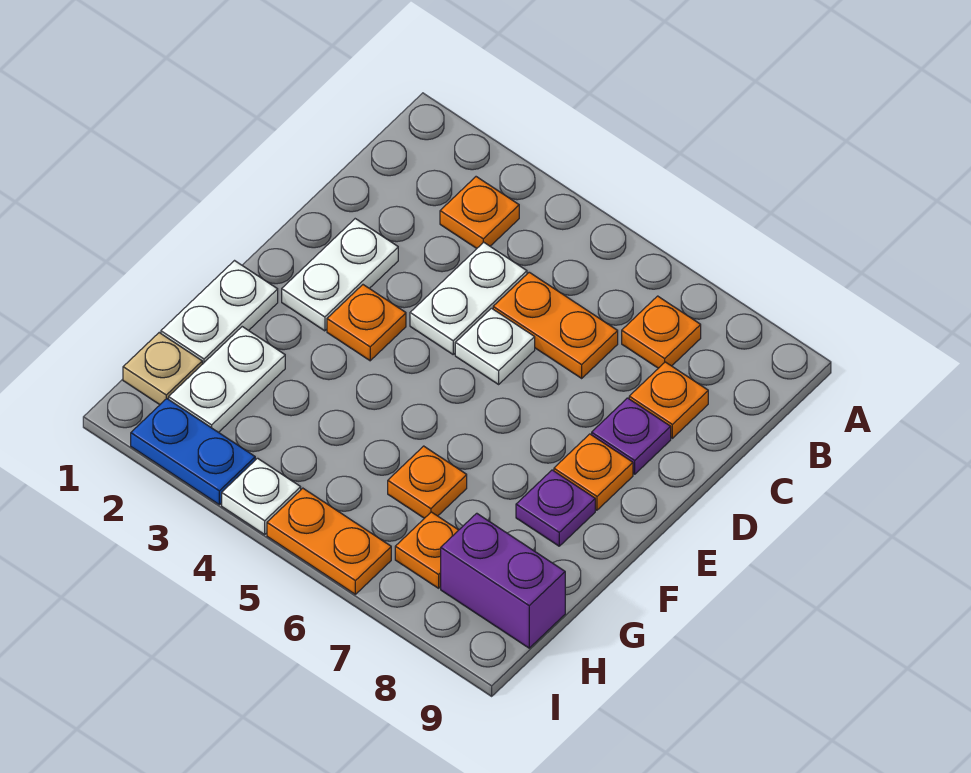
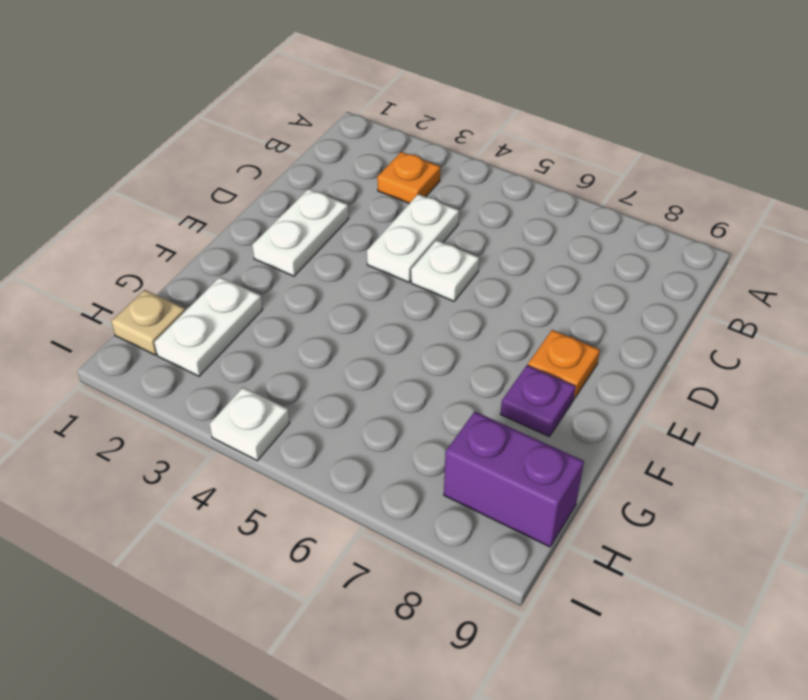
none -> orange plate B7 level 1
none -> orange plate C5:C6 level 1
none -> orange plate C8 level 1

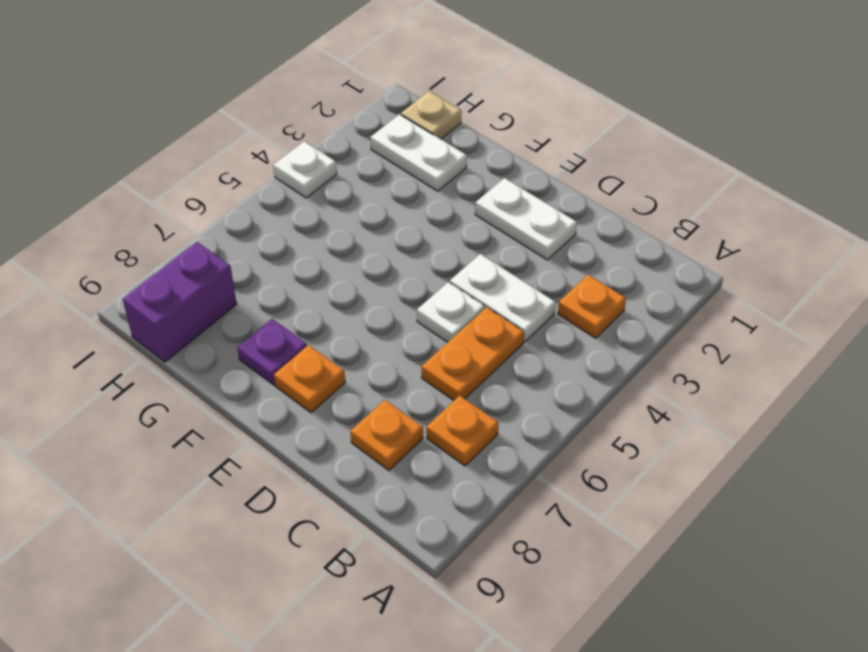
none -> purple plate D8 level 1
none -> orange plate E3 level 1
none -> white plate F1:G1 level 1

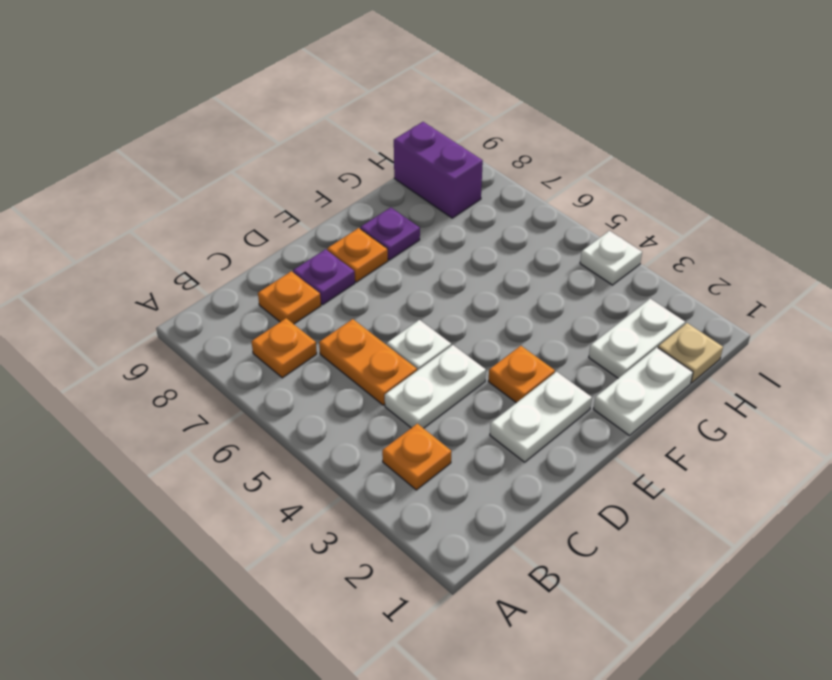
none -> orange plate G6 level 1
none -> orange plate H7 level 1
none -> blue plate I2:I3 level 1

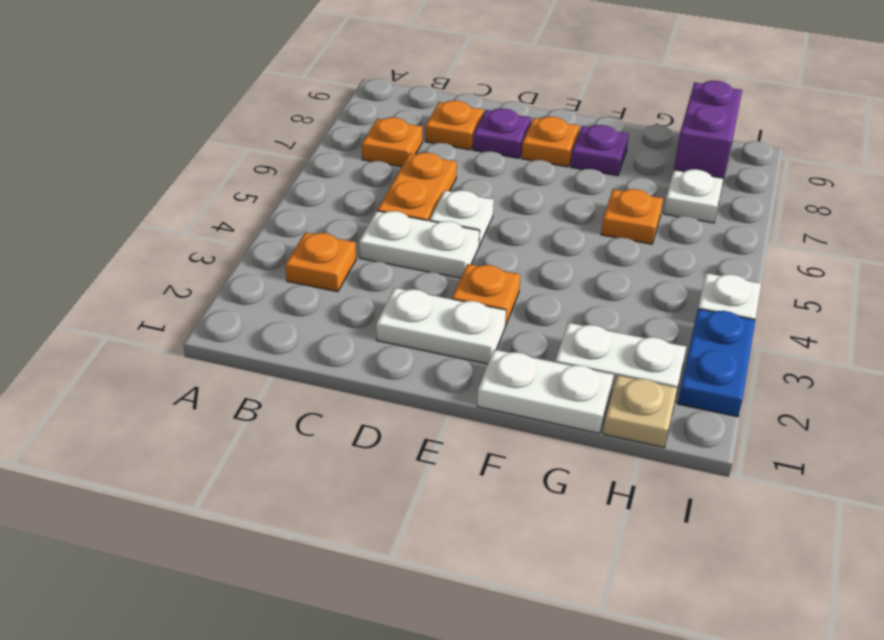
white plate H7 level 1 -> orange plate H7 level 1
none -> orange plate I5:I6 level 1

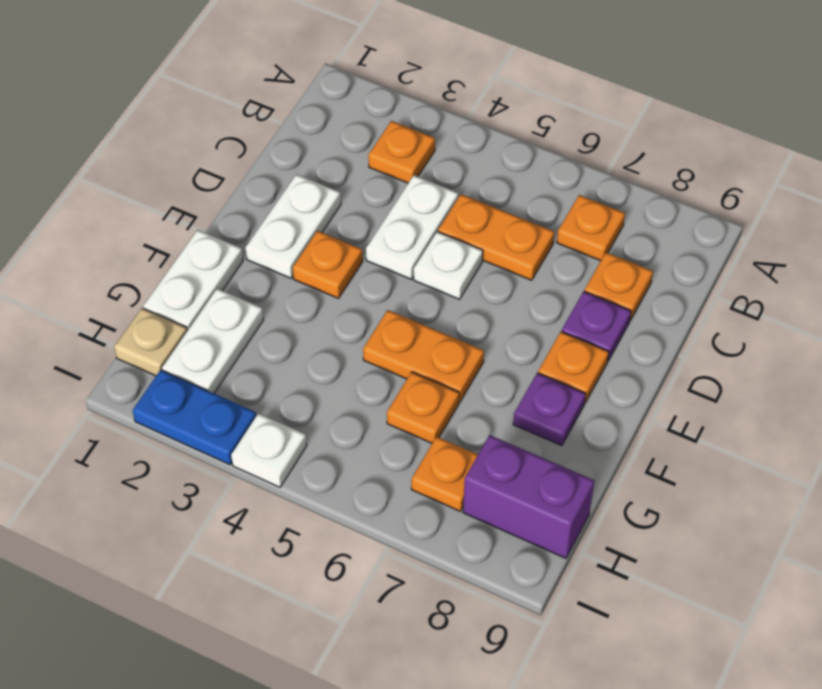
orange plate F5:F6 level 1 -> orange plate I5:I6 level 1

